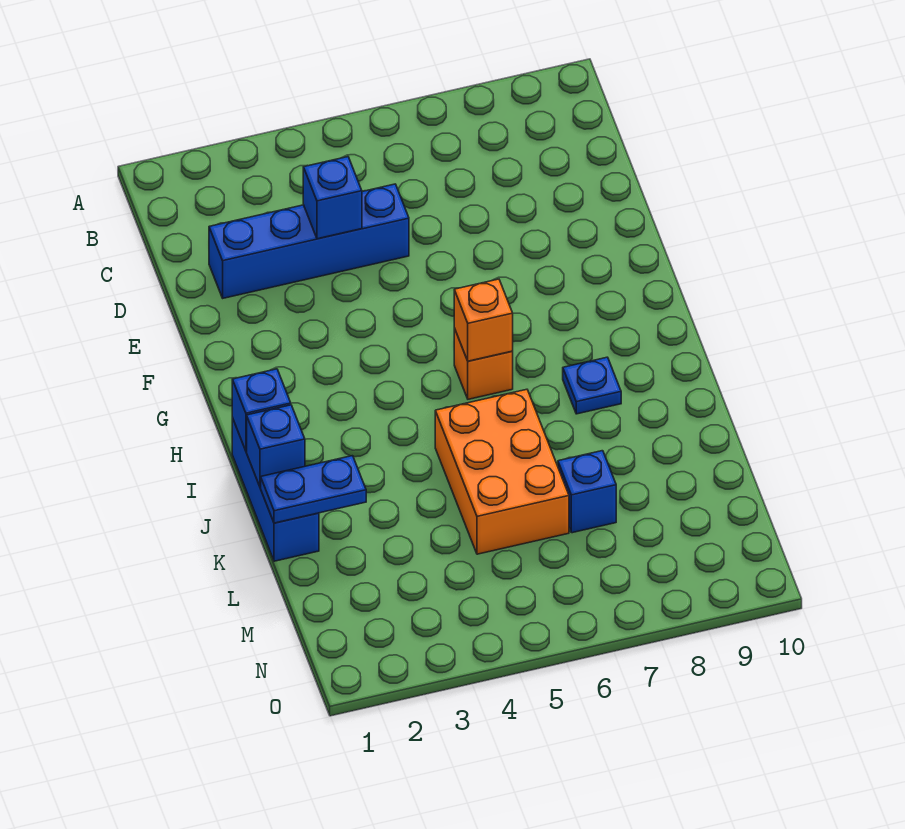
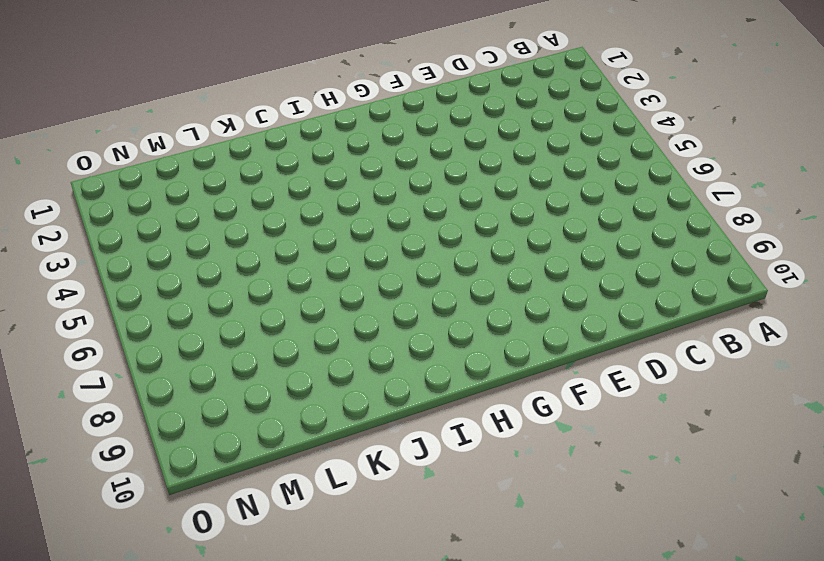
none -> blue brick D2:D5 level 1
none -> orange brick H6 level 1

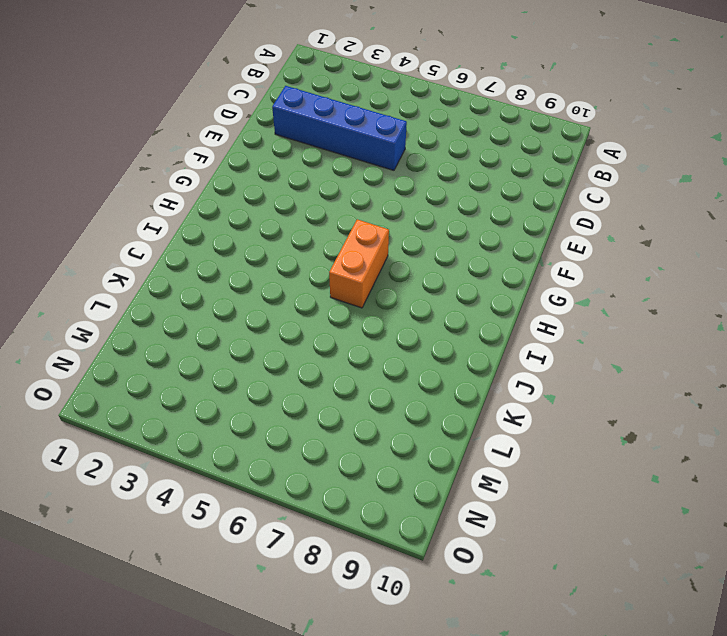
orange brick H6:I6 level 1 -> orange brick H6 level 1
none -> blue brick I1:K1 level 1
none -> blue plate I8 level 1

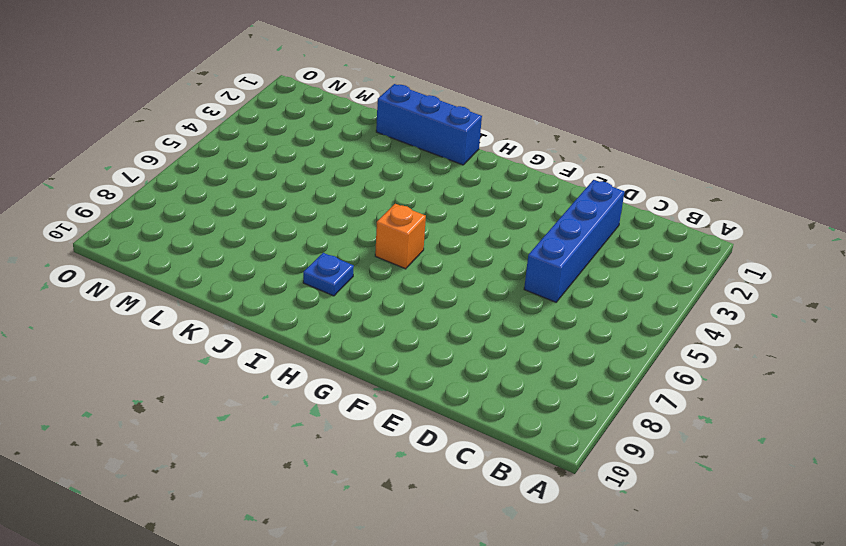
none -> orange brick J5:L6 level 1
none -> blue brick L7 level 1

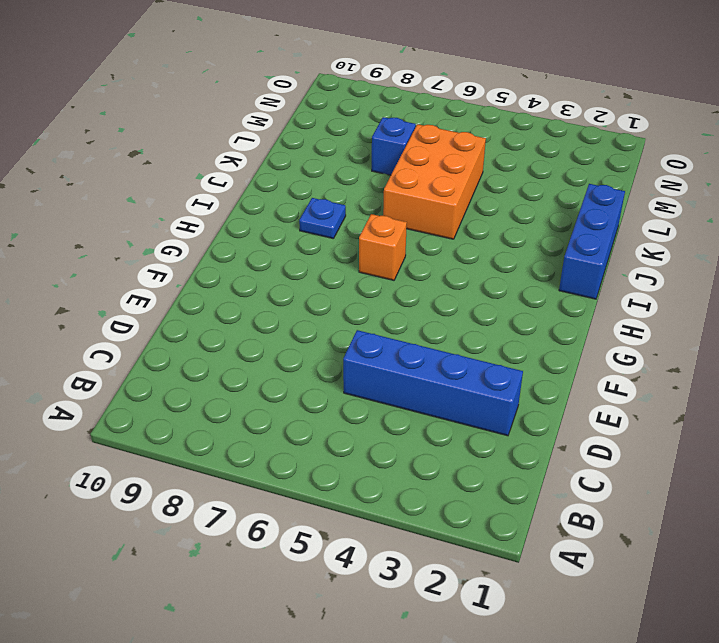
none -> blue brick D4 level 2
none -> orange brick H6 level 2

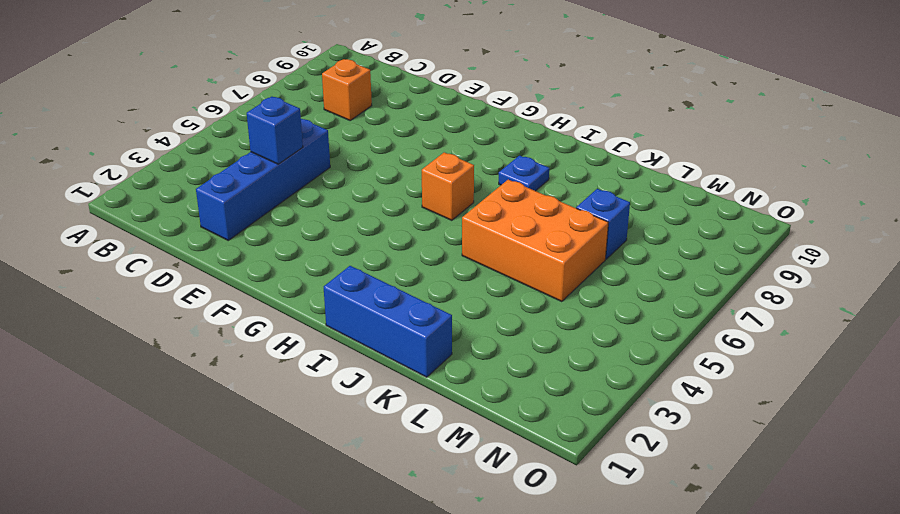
orange brick C8 level 1 -> orange brick H6 level 2
none -> blue brick I1 level 2
none -> blue brick J1 level 2

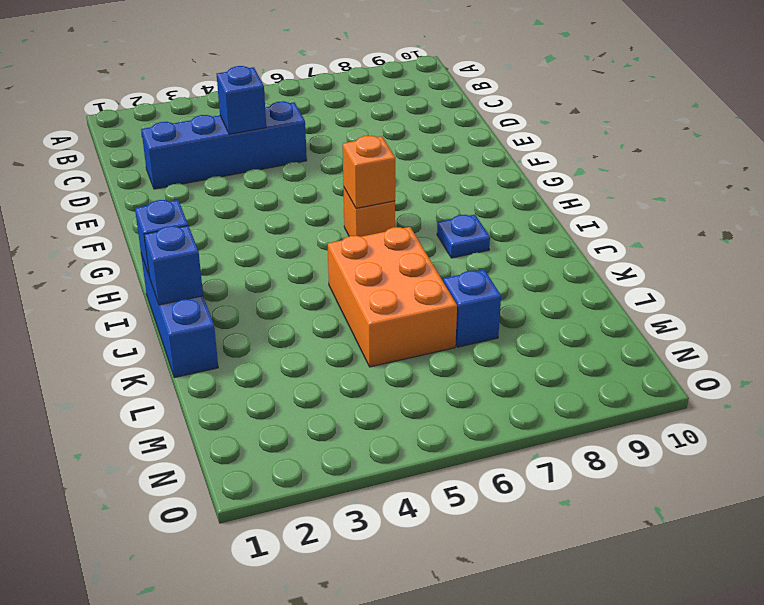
none -> blue plate K1:K2 level 2

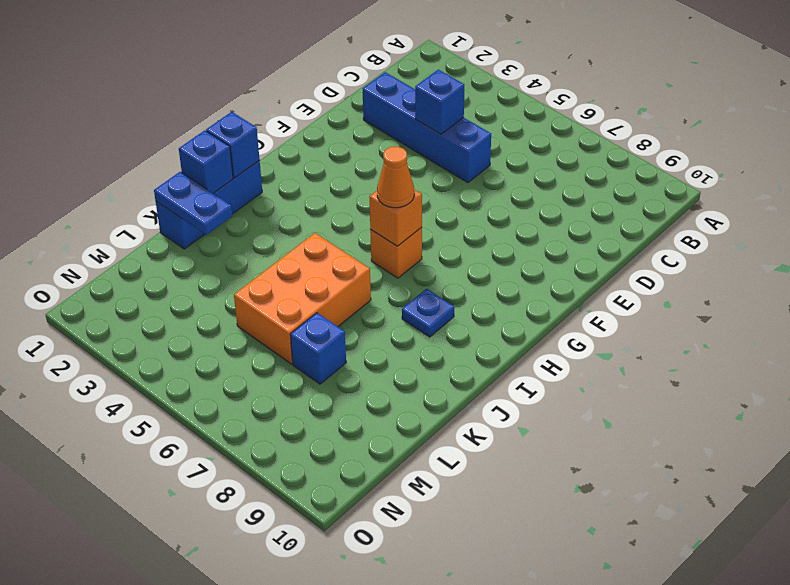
orange cone H6 level 3 -> none

